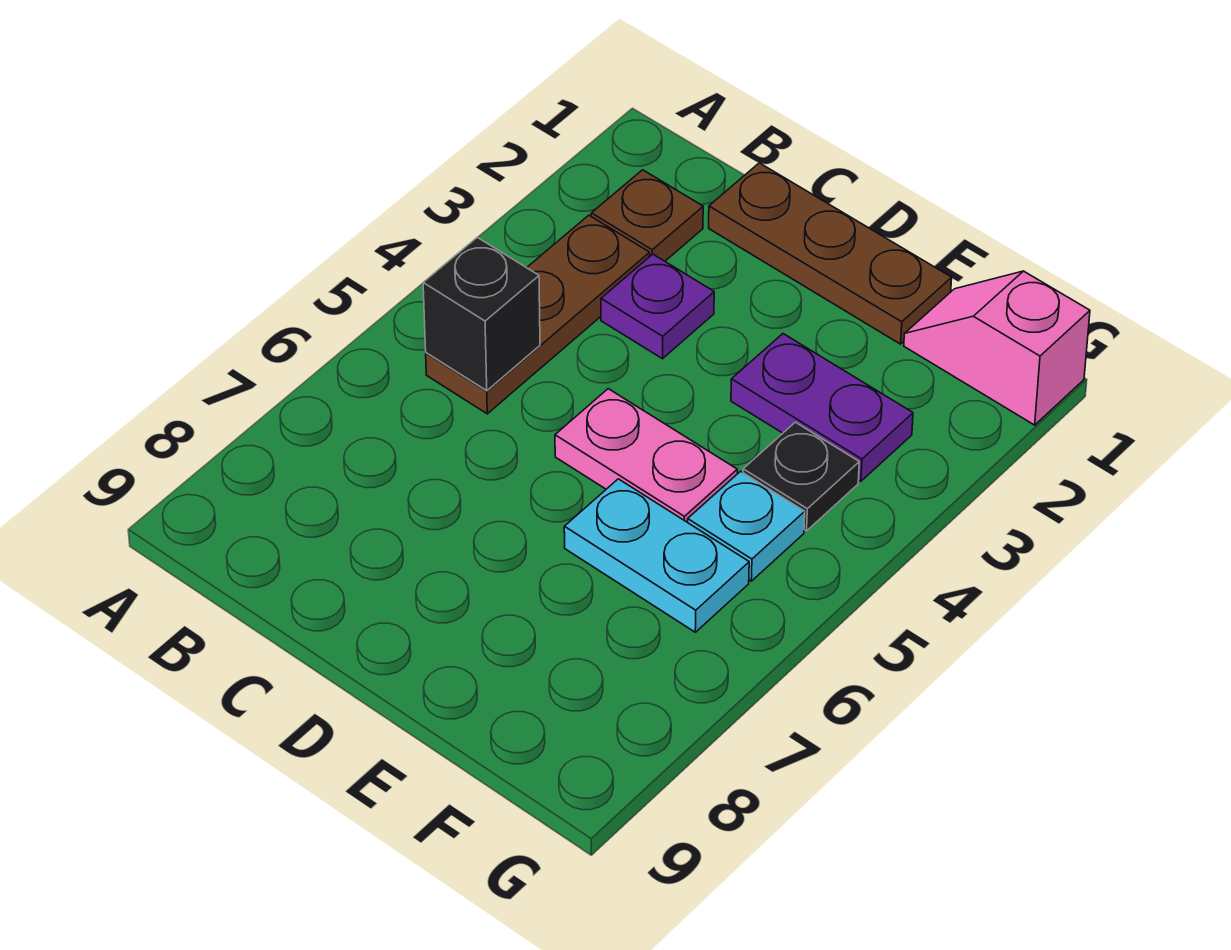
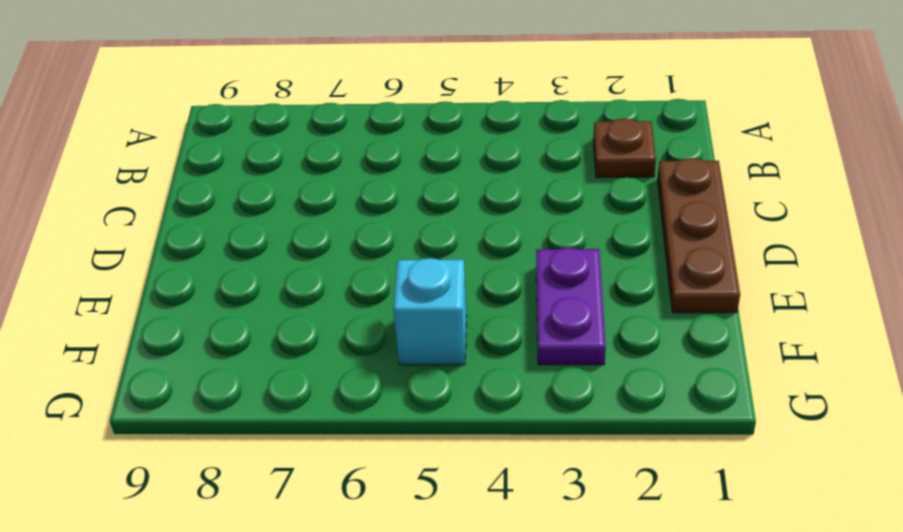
cyan brick F5 level 1 -> cyan plate F5 level 1
none -> brown plate B3:B5 level 1
none -> purple plate C3 level 1

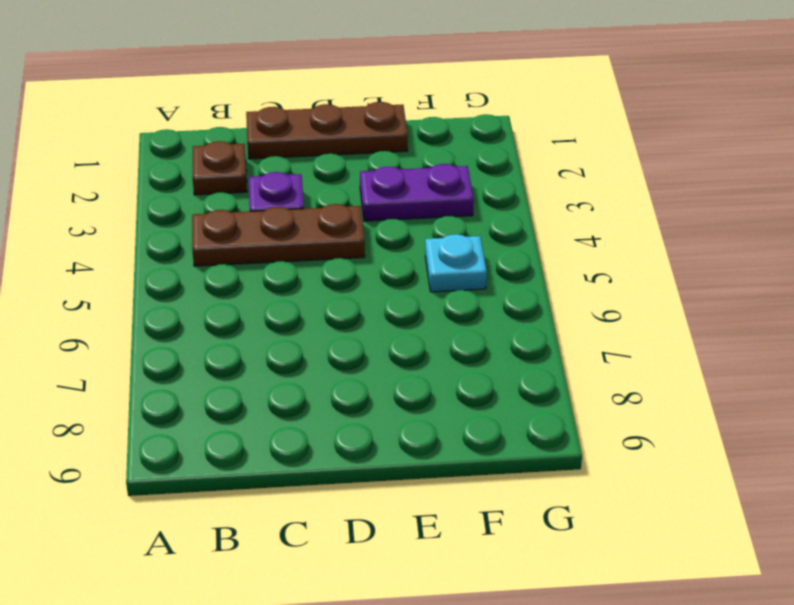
brown plate B4:D4 level 1 -> brown plate B3:B5 level 1
none -> pink plate D5:E5 level 1
none -> cyan plate E6:F6 level 1

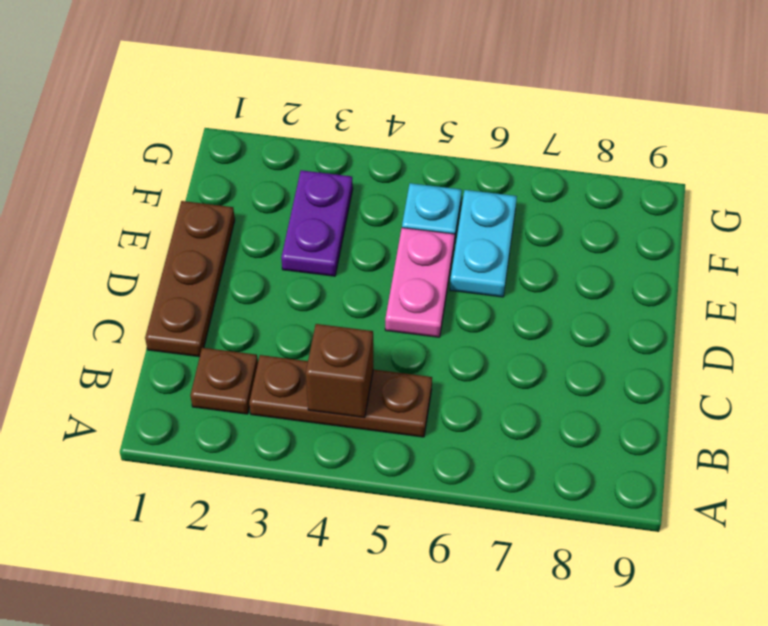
brown brick B4 level 2 -> none
none -> purple plate C3 level 1
none -> pink slope F1:G1 level 1 top G

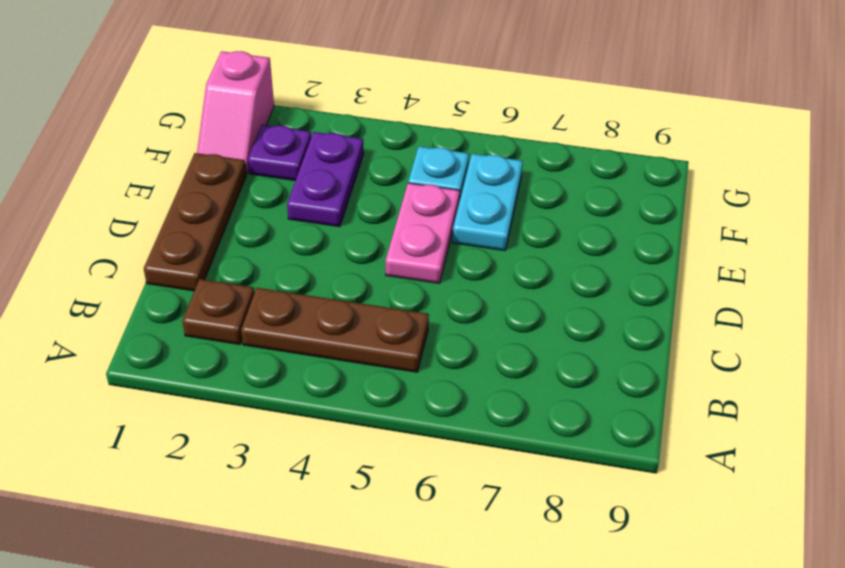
purple plate F2 level 1 -> purple plate C3 level 1
none -> black plate F4 level 1
none -> black brick B5 level 2

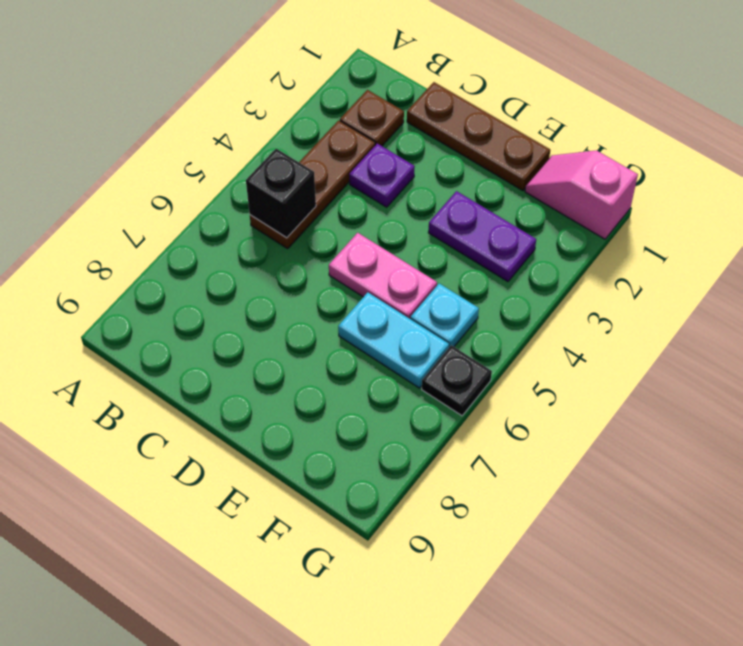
black plate G6 level 1 -> black plate F4 level 1

